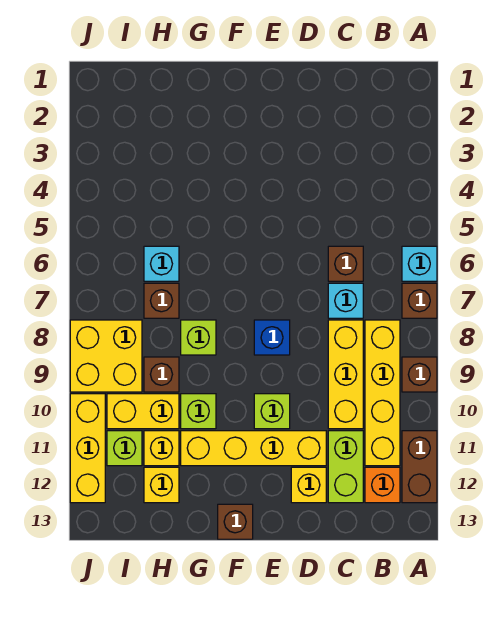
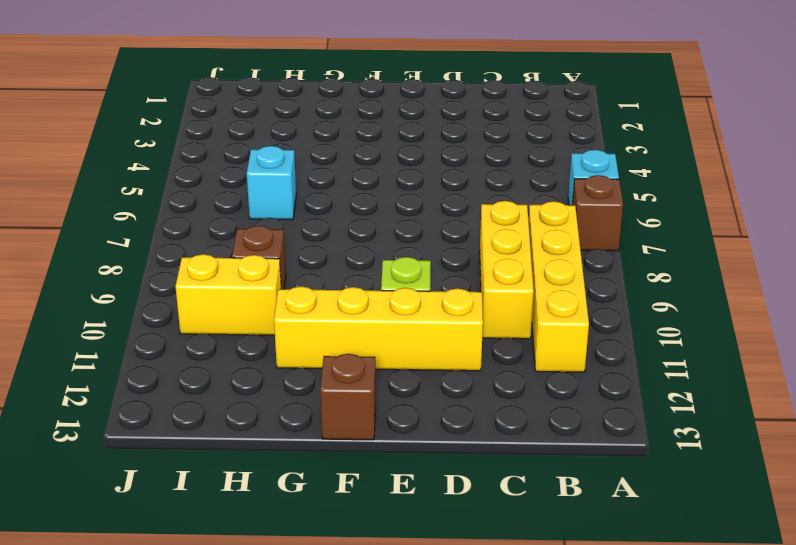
none -> brown brick A9 level 1
none -> brown brick A11:A12 level 1
none -> orange brick B12 level 1

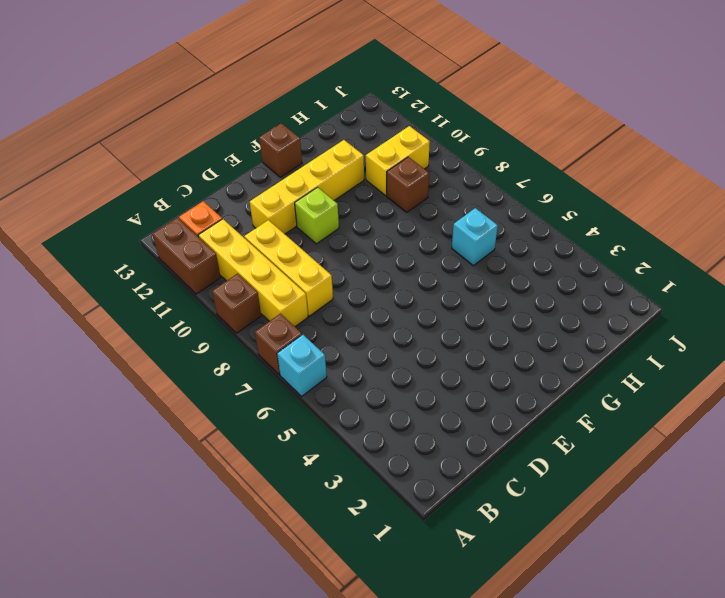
none -> brown brick C6 level 1
none -> cyan brick C7 level 1
none -> lime brick C11:C12 level 1

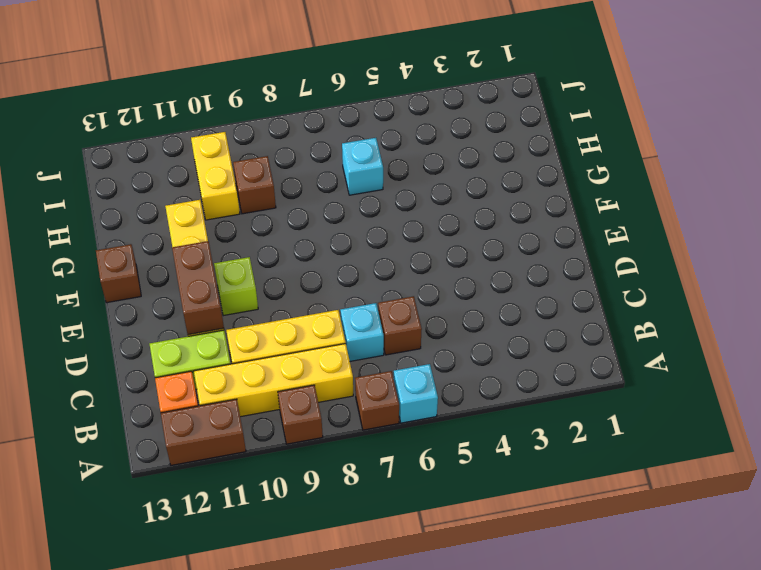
brown brick D11:E11 level 2 -> none
none -> yellow brick D12 level 1
none -> blue brick E8 level 1
none -> lime brick G8 level 1

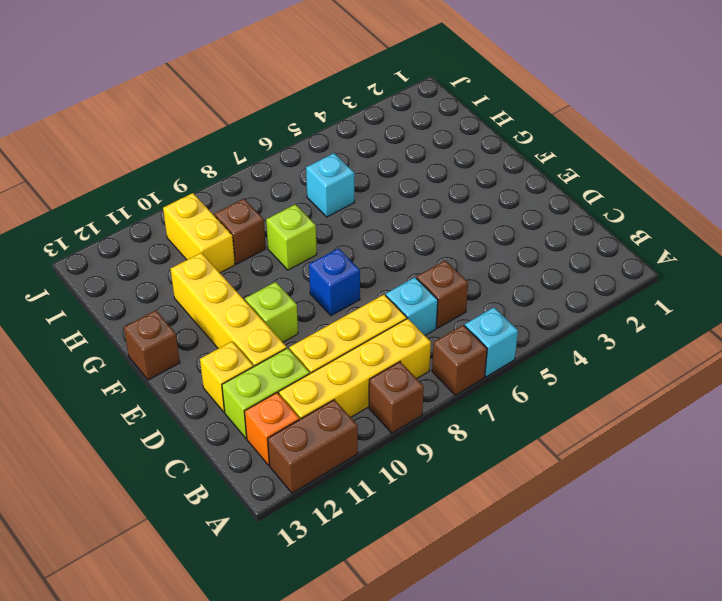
none -> lime brick G10 level 1
none -> brown brick H7 level 1
none -> yellow brick H11 level 1

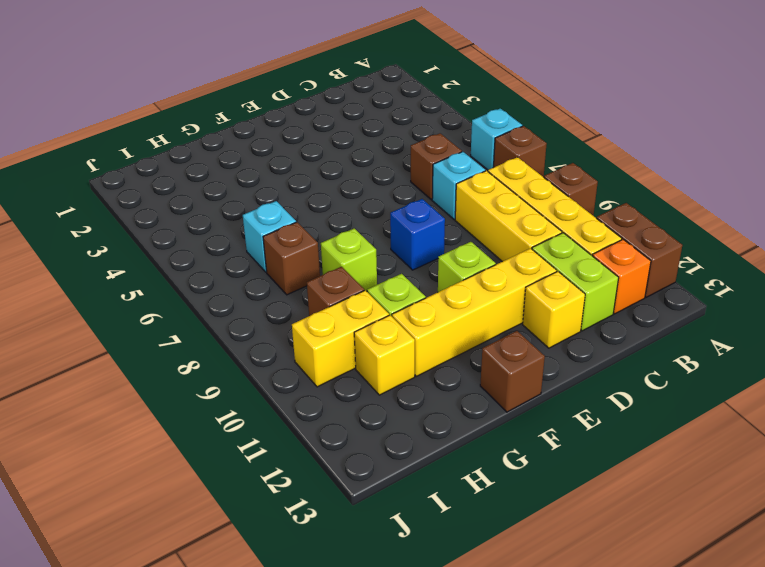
none -> yellow brick H12 level 1
none -> yellow brick I8:J9 level 1
none -> lime brick I11 level 1

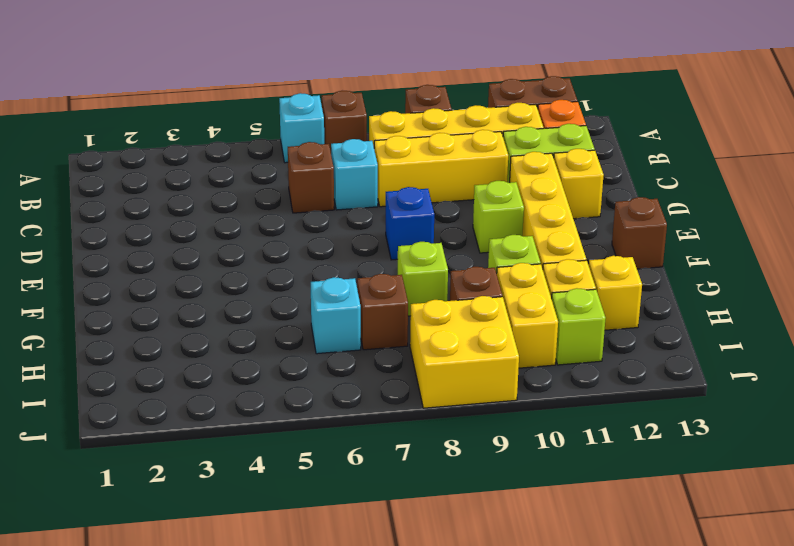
none -> yellow brick J10:J12 level 1

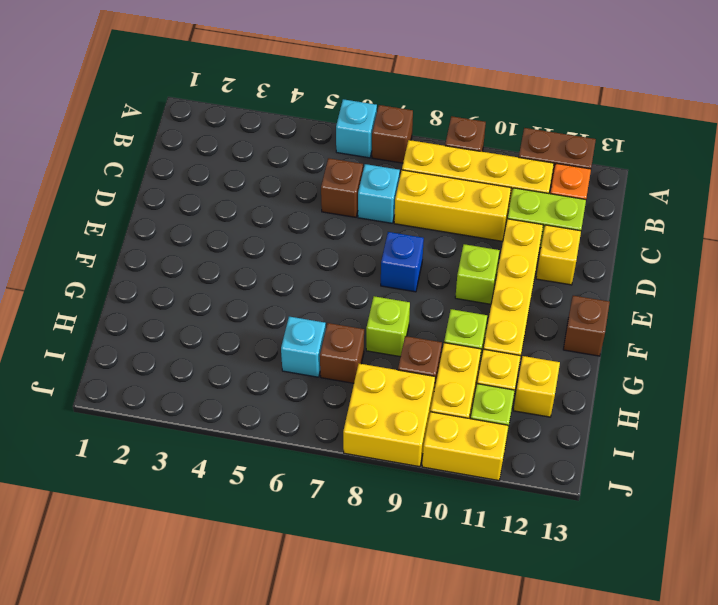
yellow brick J10:J11 level 1 -> yellow brick J10:J12 level 1

